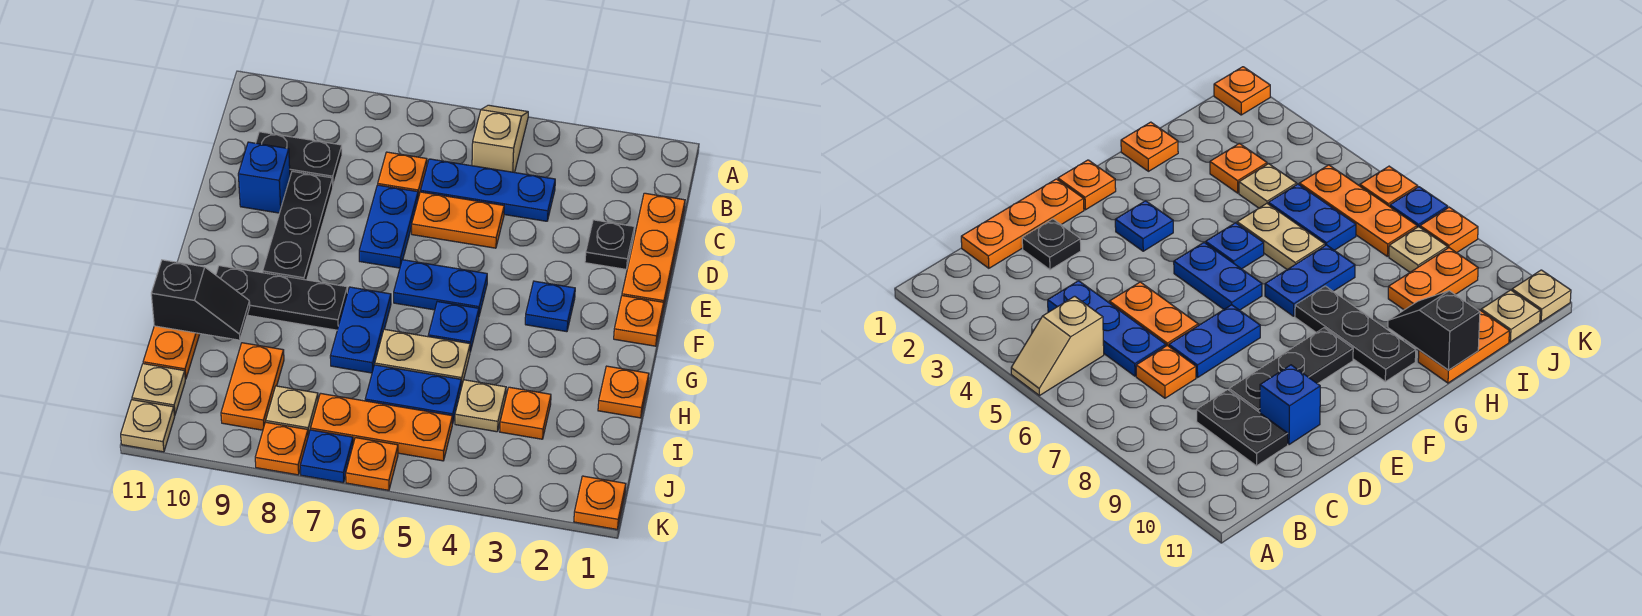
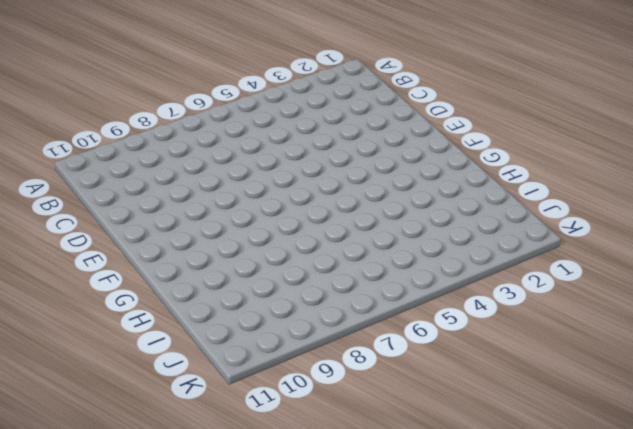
none -> tan slope A5:B5 level 1 top B
none -> orange plate C1:E1 level 1
none -> blue plate C4:C6 level 1
none -> orange plate C7 level 1

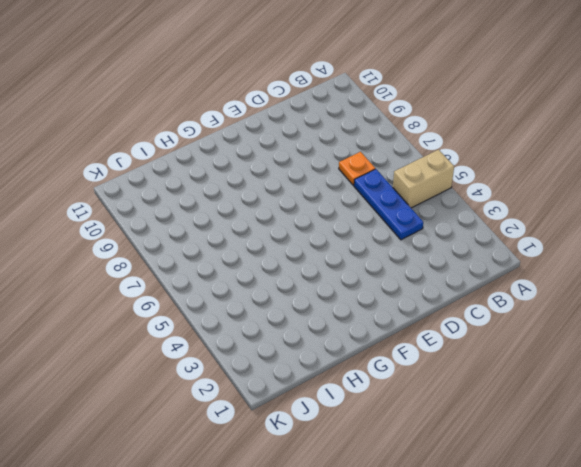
tan brick A5:B5 level 1 -> tan slope A5:B5 level 1 top B
none -> orange plate C1:E1 level 1
none -> black plate C9:C10 level 1
none -> black plate D2 level 1
none -> orange plate D5:D6 level 1

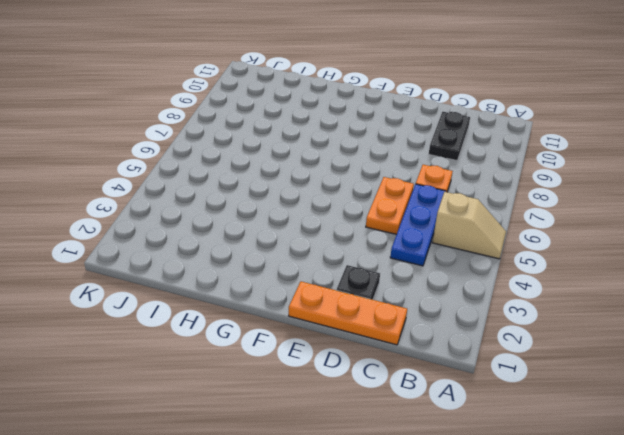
none -> blue plate D7:E7 level 1
none -> black plate D9:F9 level 1
none -> blue brick D10 level 1
none -> orange plate F1 level 1

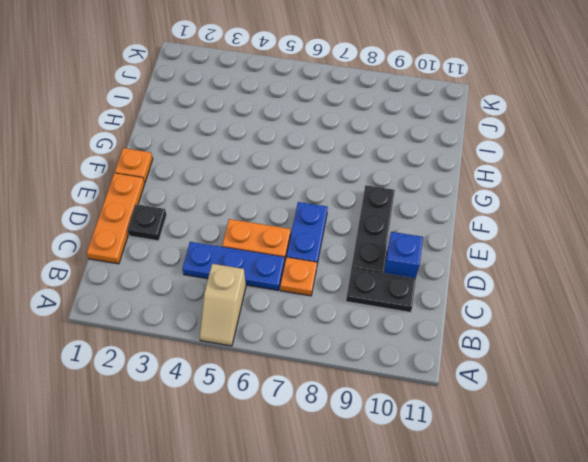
none -> blue plate F3 level 1
none -> blue plate F5:F6 level 1
none -> blue plate G5 level 1
none -> blue plate G7:H7 level 1

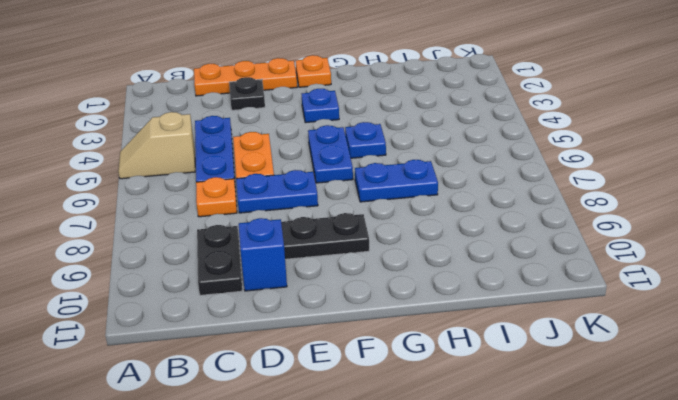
none -> black plate G8:G10 level 1
none -> orange plate H1 level 1
none -> tan plate H5:H6 level 1
none -> orange plate H11:I11 level 1

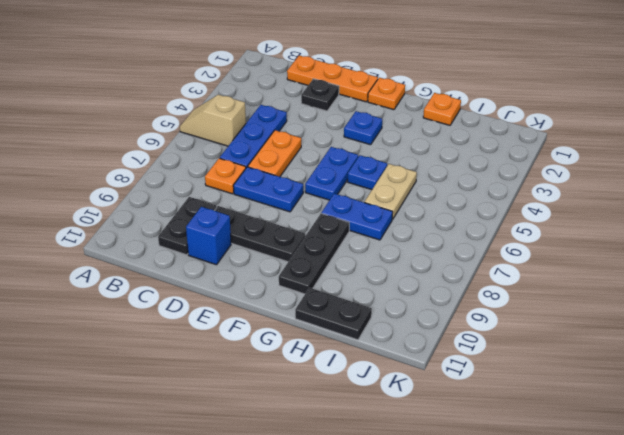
black plate H11:I11 level 1 -> orange plate H11:I11 level 1
none -> orange plate I3 level 1
none -> tan plate I4 level 1
none -> blue plate I5:I6 level 1
none -> orange plate I9:J9 level 1

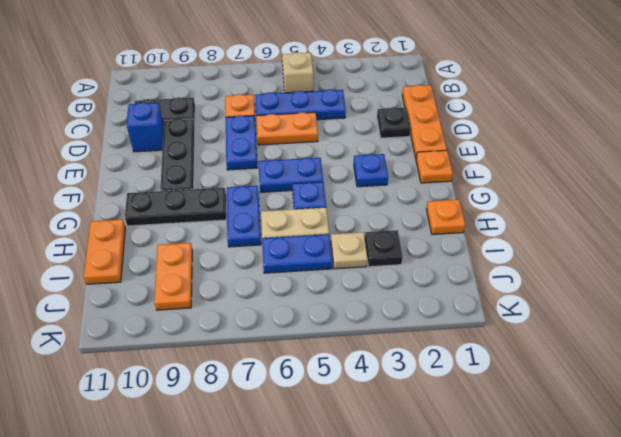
black plate I3 level 1 -> orange plate I3 level 1
none -> orange plate J5:J7 level 1
none -> tan plate J8 level 1
none -> tan plate J11 level 1
none -> orange plate K1 level 1

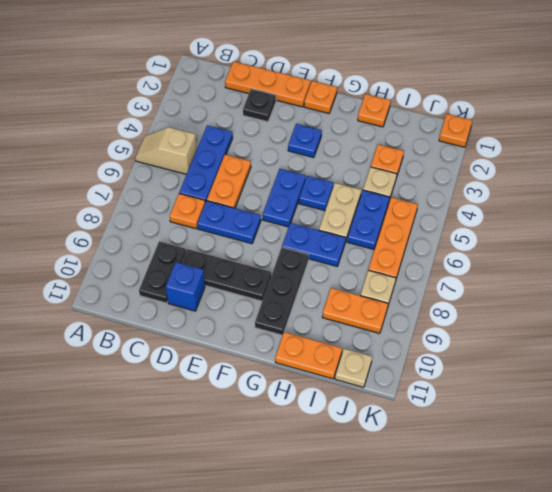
none -> orange plate K6 level 1
none -> blue plate K7 level 1
none -> orange plate K8 level 1
none -> tan plate K11 level 1

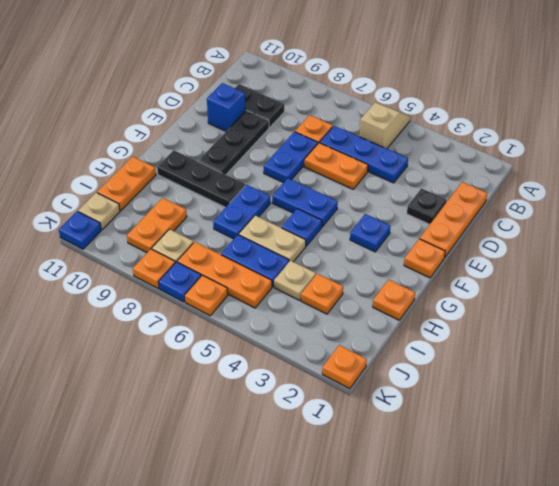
blue plate K11 level 1 -> tan plate K11 level 1
none -> black slope H10:H11 level 2 top 11

